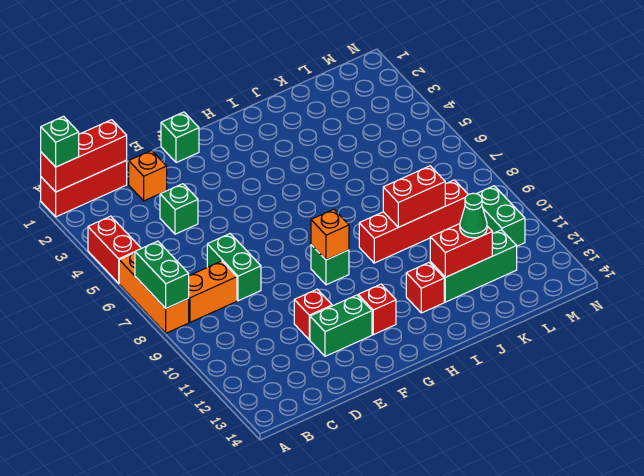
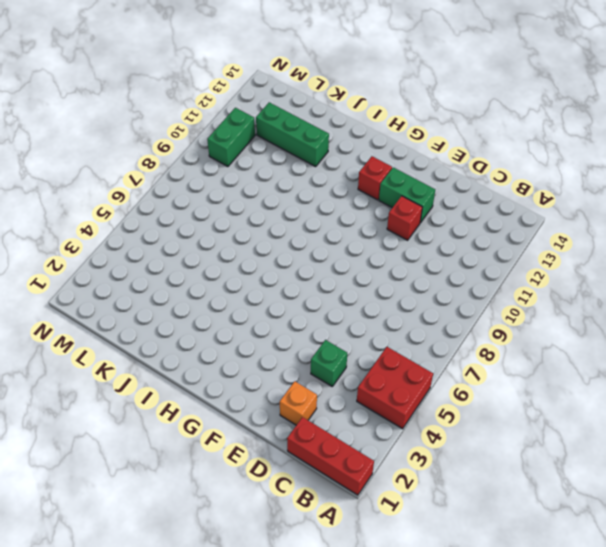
red brick A4:B5 level 1 -> red brick A4:A5 level 1
none -> orange brick A6:A8 level 1
none -> orange brick B8:C8 level 1
none -> green brick D7:D8 level 1

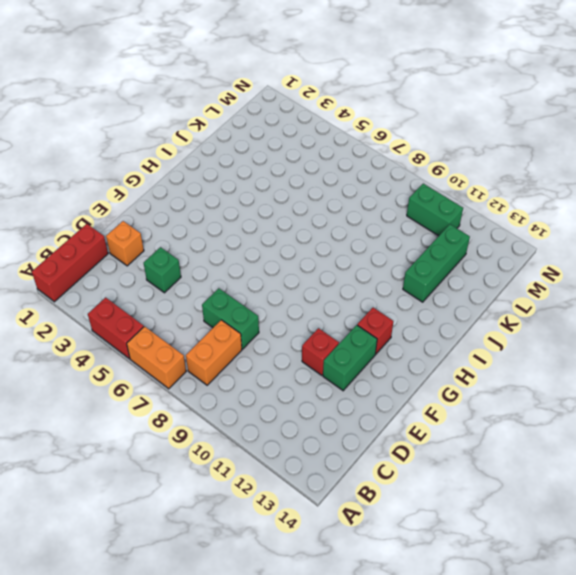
orange brick A6:A7 level 1 -> orange brick A6:A8 level 1
none -> green brick F1 level 1
none -> green brick G9 level 1
none -> red brick I9:L9 level 1

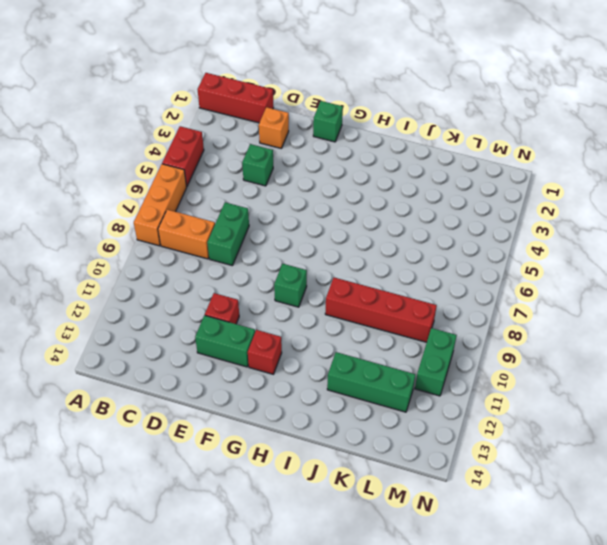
none -> red brick I12 level 1
none -> red brick A1:C1 level 2
none -> green brick A7:A8 level 2

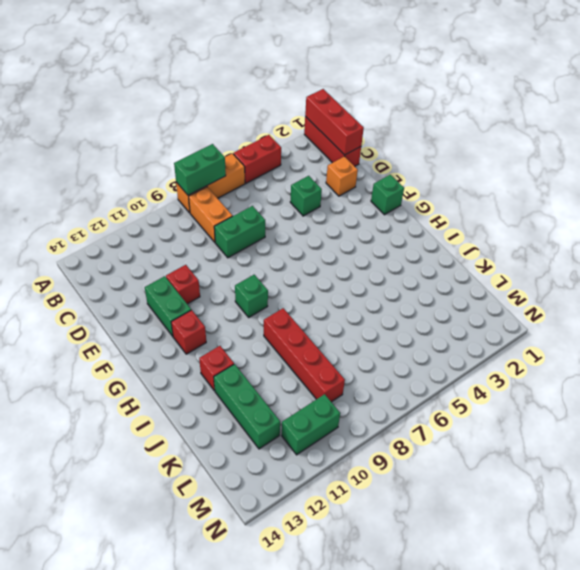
none -> orange brick G9 level 2
none -> red brick J9:K9 level 2
none -> red brick J12:K12 level 2

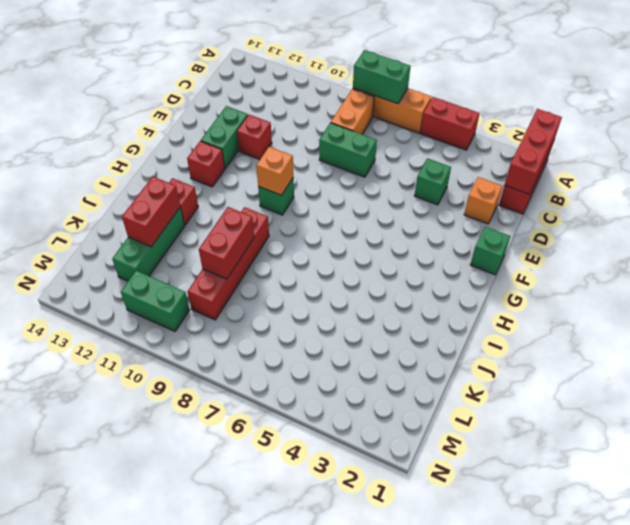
none -> green brick A1 level 3
none -> green cone K12 level 3

